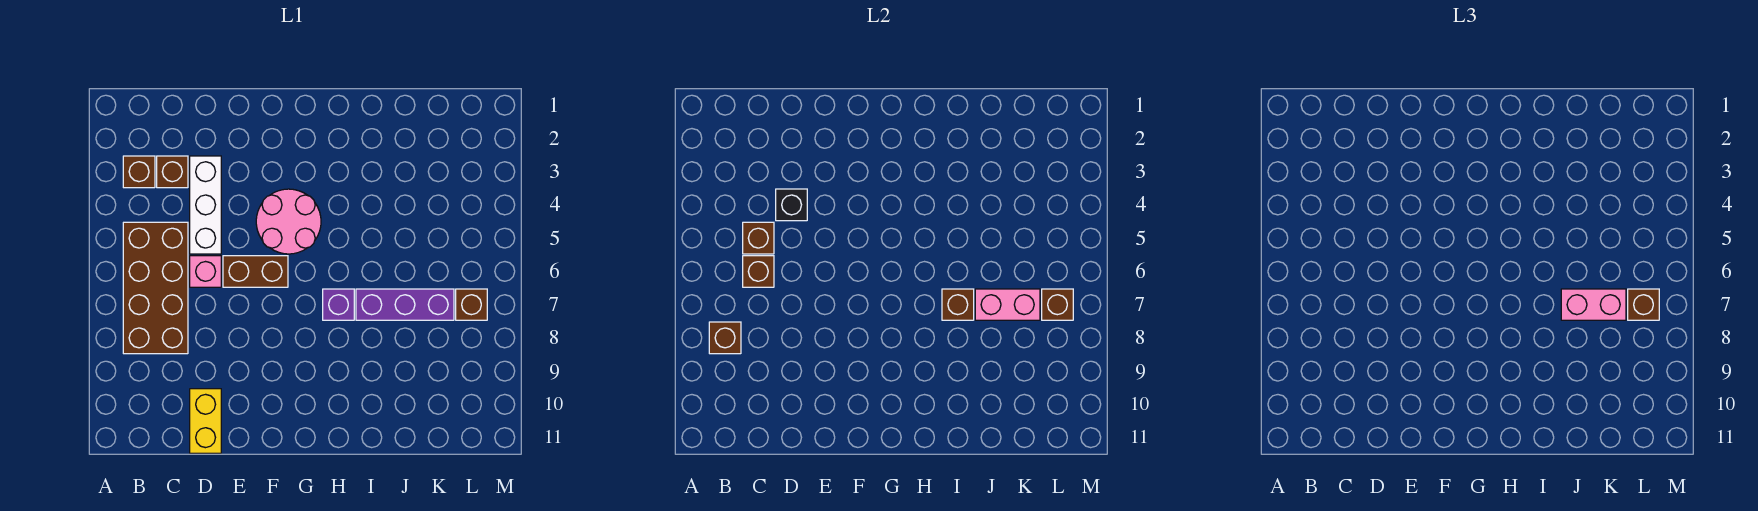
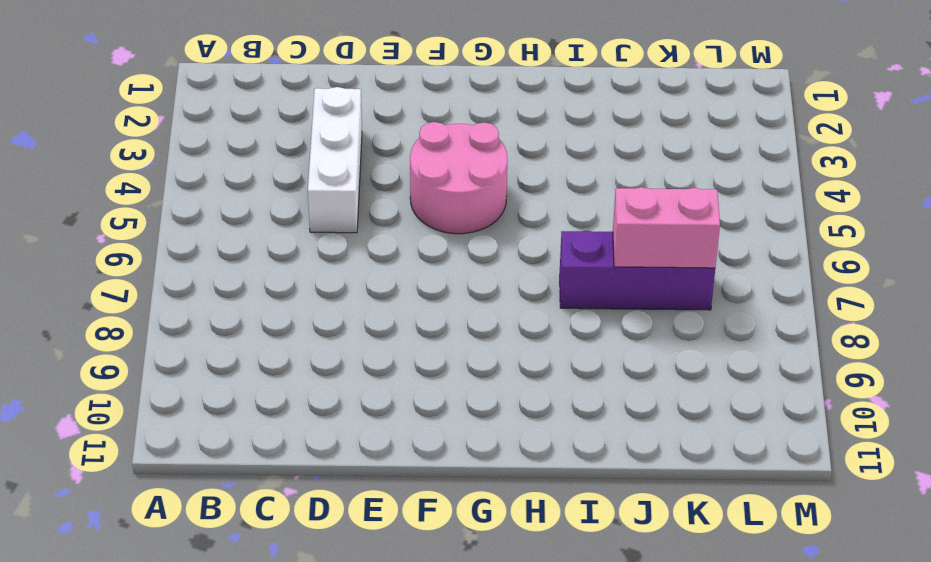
none -> brown brick B3 level 1
none -> brown brick B5:C8 level 1
none -> brown brick C3 level 1

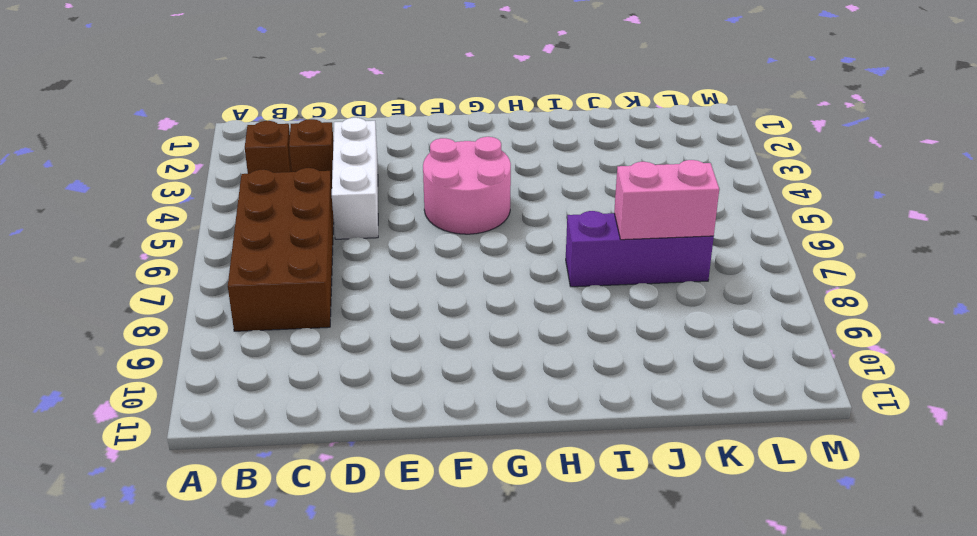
none -> pink brick D6 level 1
none -> yellow brick D10:D11 level 1
none -> brown brick E6:F6 level 1

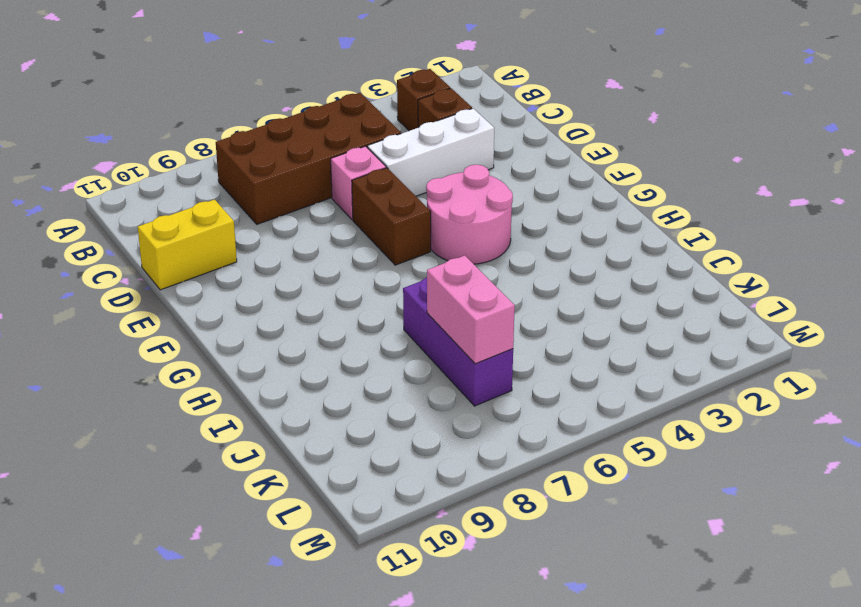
none -> purple brick H7 level 1
none -> brown brick L7 level 1
none -> brown brick B8 level 2

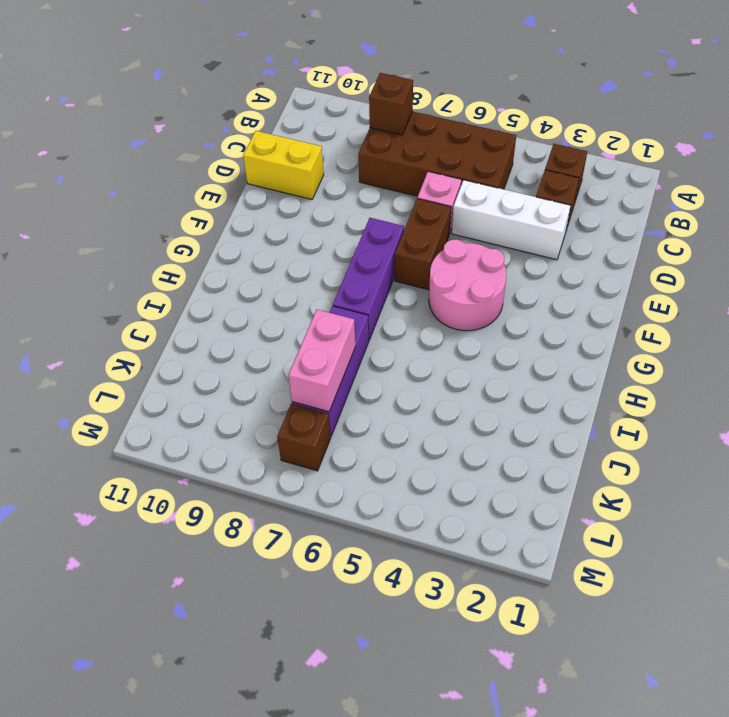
purple brick F7:H7 level 1 -> purple brick H7 level 1
none -> brown brick C5 level 2
none -> brown brick C6 level 2
none -> black brick D4 level 2

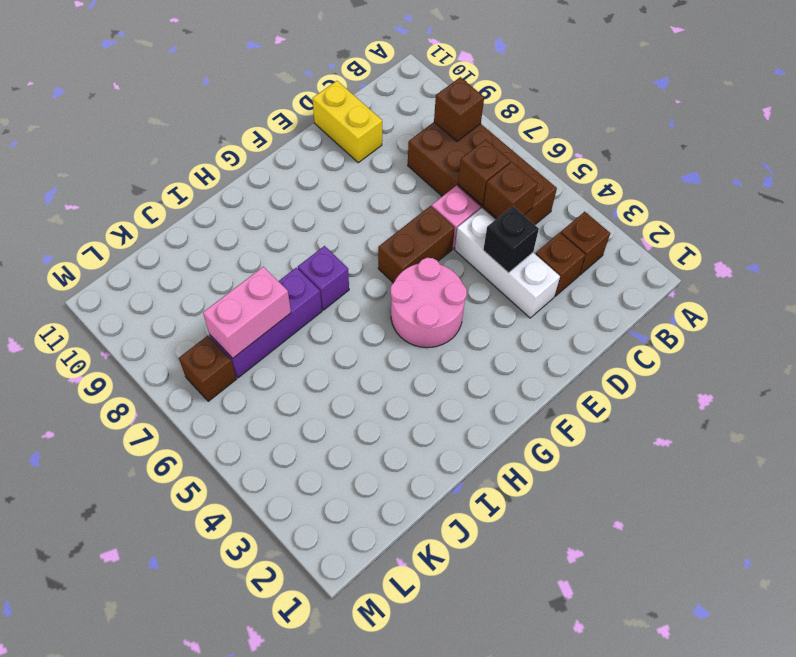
none -> brown brick I7 level 2
none -> brown brick L7 level 2
none -> pink brick J7:K7 level 3

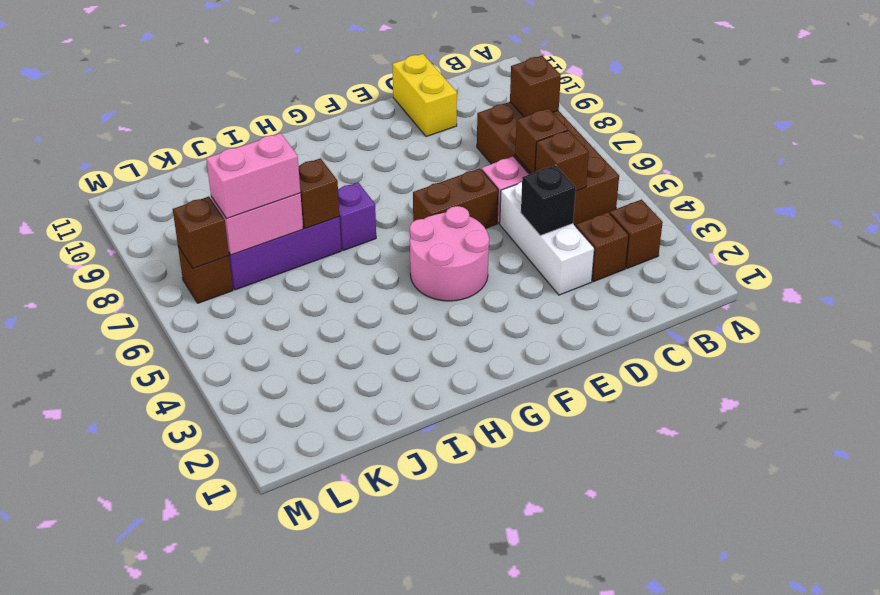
none -> brown brick L7 level 3

